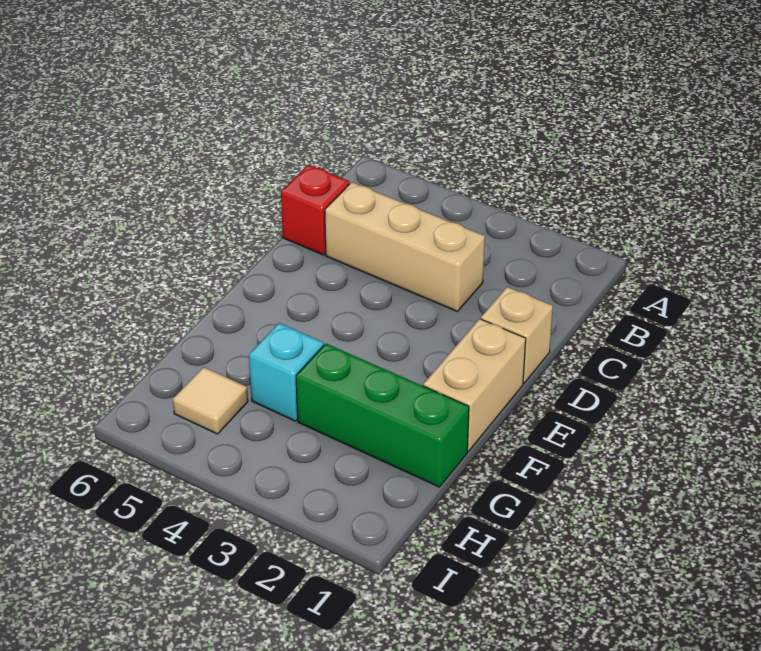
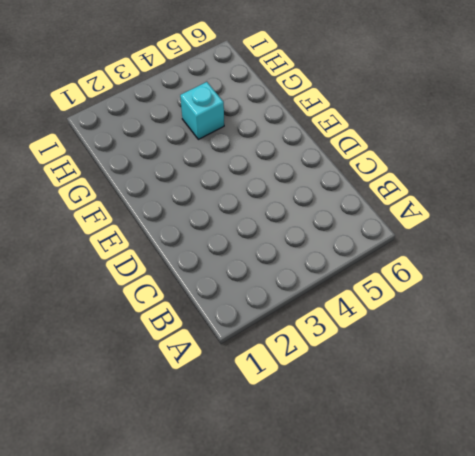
none -> tan brick C3:C5 level 1
none -> red brick C6 level 1

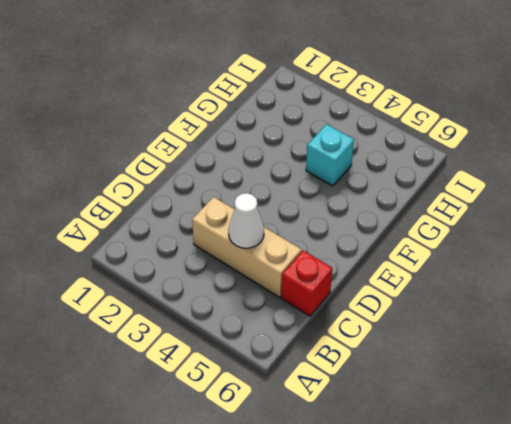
white cone C4 level 2 -> none
none -> tan brick D1 level 1
none -> tan brick E1:F1 level 1

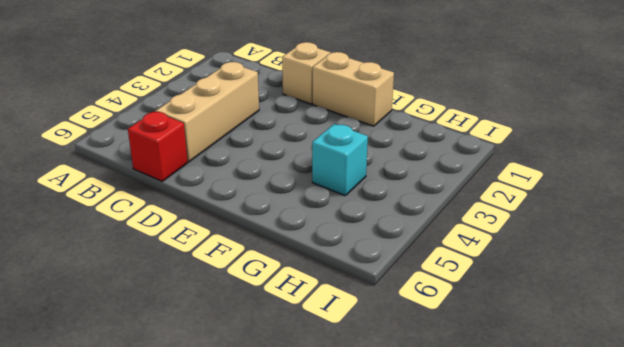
none -> green brick G1:G3 level 1
none -> tan tile H5 level 1

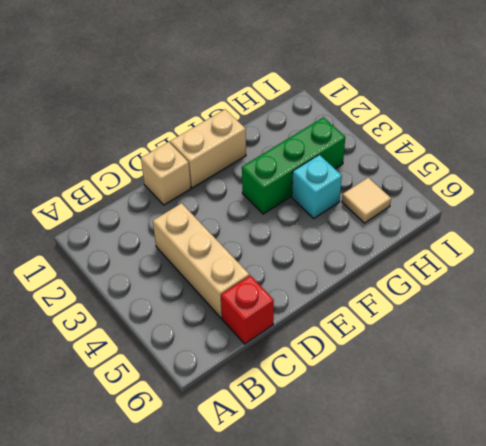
green brick F3:H3 level 1 -> green brick G1:G3 level 1

